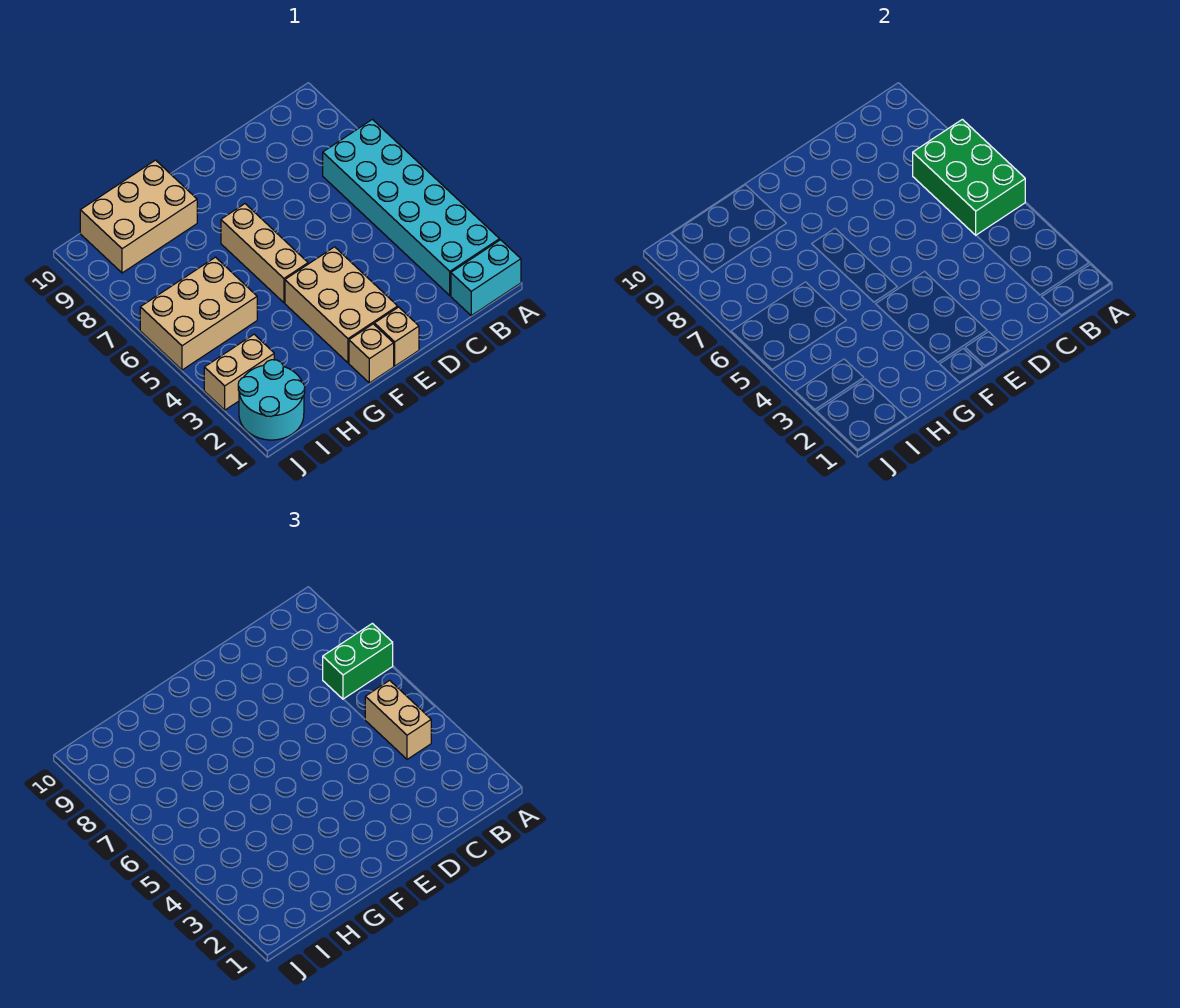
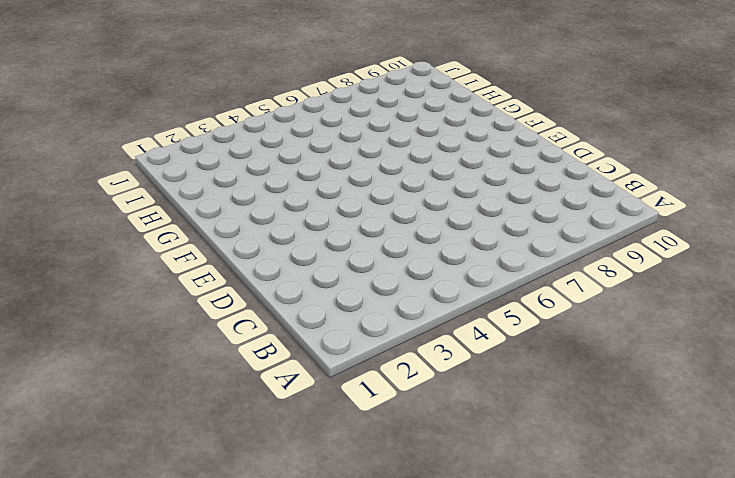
none -> cyan brick A1:B1 level 1
none -> cyan brick A2:B7 level 1
none -> tan brick E1 level 1

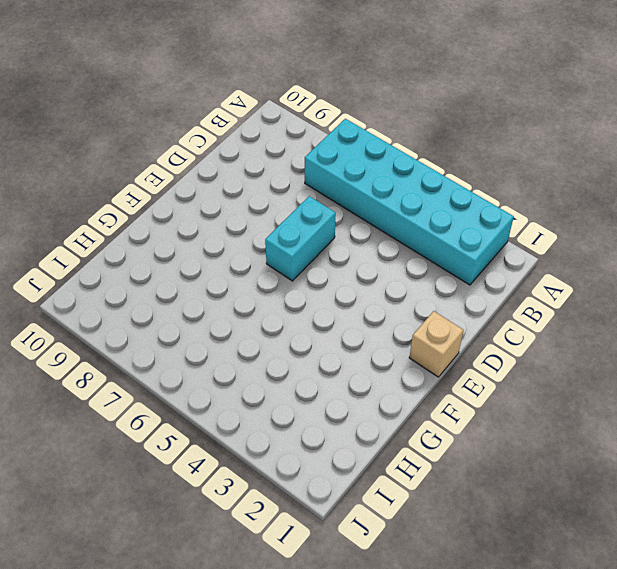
cyan brick D6:E6 level 1 -> cyan brick A1:B1 level 1
none -> tan brick E2:F4 level 1
none -> tan brick F1 level 1
none -> tan brick F5:F7 level 1

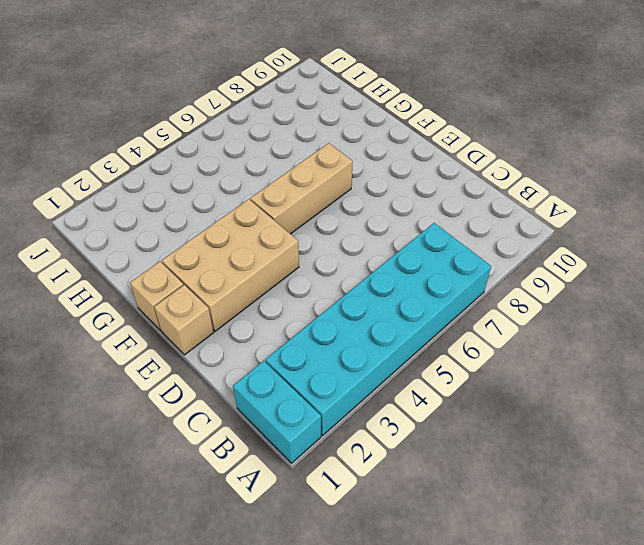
none -> tan brick G9:I10 level 1
none -> tan brick H5:J6 level 1
none -> cyan round brick I1:J2 level 1

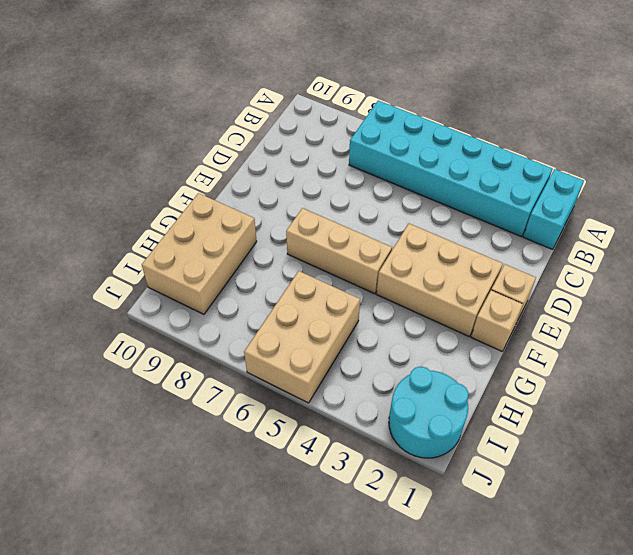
none -> tan brick I3:J3 level 1
none -> green brick A5:B7 level 2
none -> green brick A7:B7 level 3

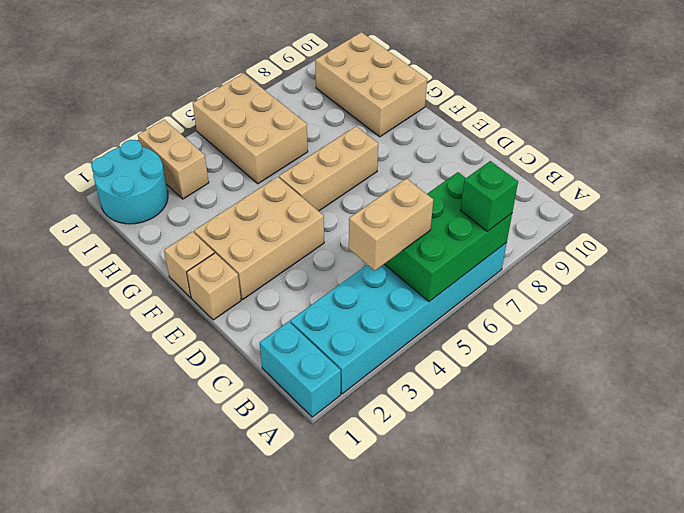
green brick A7 level 3 -> green brick A7:B7 level 3

